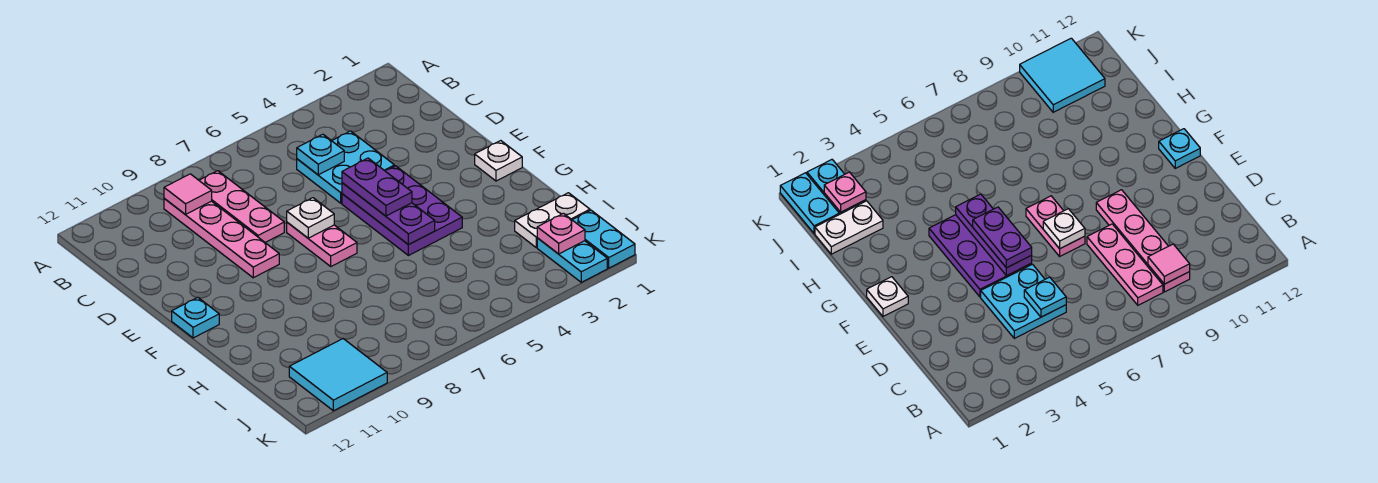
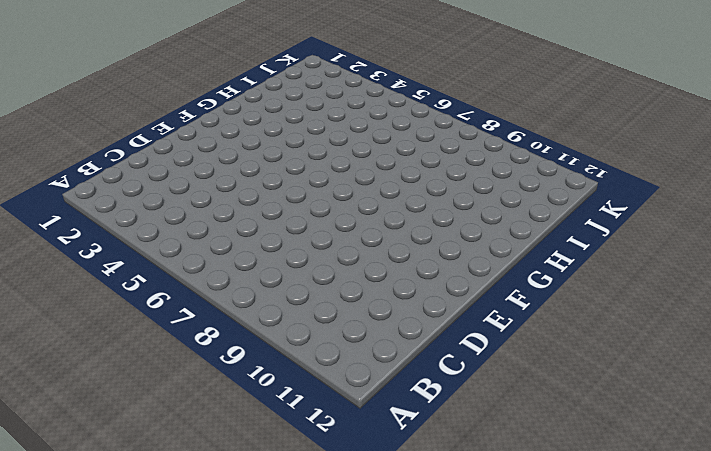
none -> pink plate B8:D8 level 1
none -> pink plate B9:E9 level 1
none -> cyan plate C4:D5 level 1

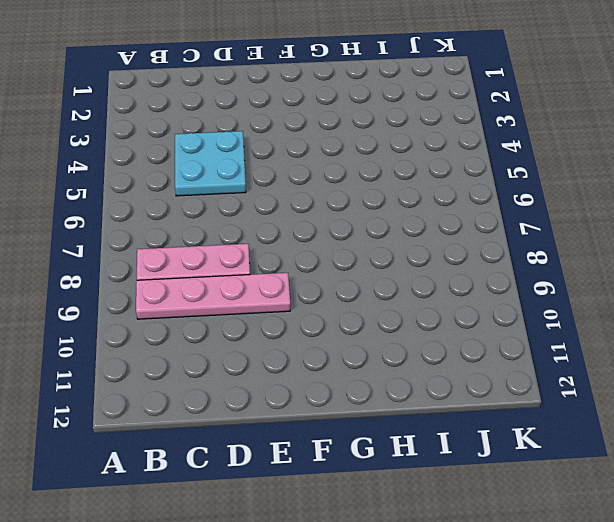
none -> purple plate E4:G5 level 1
none -> pink plate E7:F7 level 1
none -> white plate F1 level 1

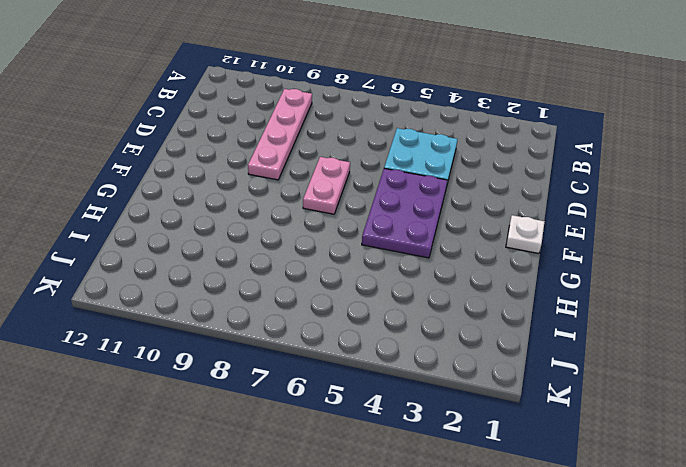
none -> pink plate B8:D8 level 1
none -> cyan plate F12 level 1
none -> white plate I1:I2 level 1

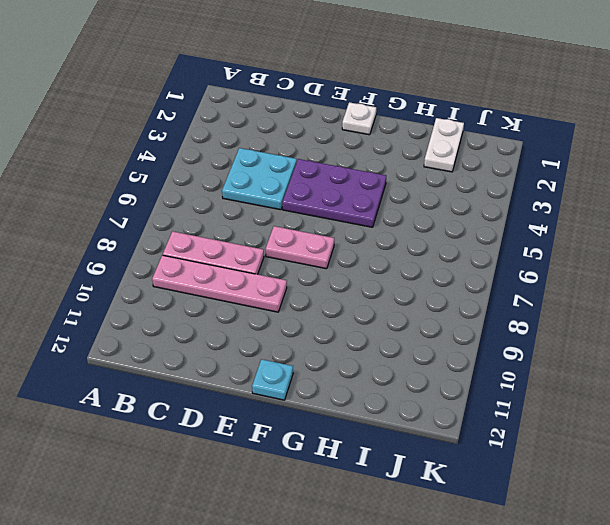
none -> cyan plate J1:K1 level 1
none -> cyan plate J2:K2 level 1
none -> cyan tile J10:K11 level 1

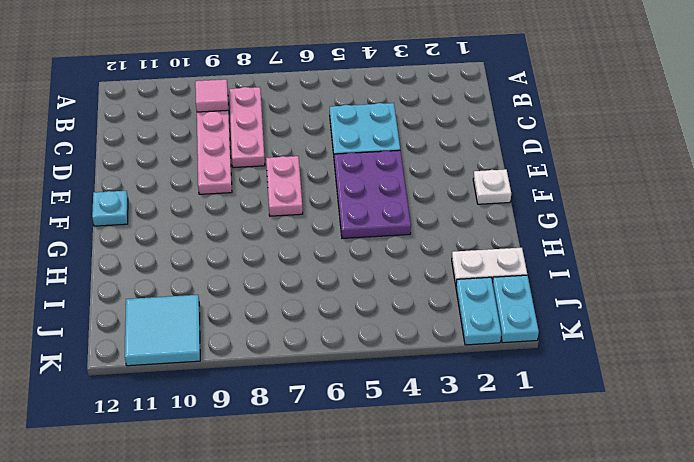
none -> cyan plate C5 level 2
none -> purple plate E5:G5 level 2
none -> white plate E7 level 2

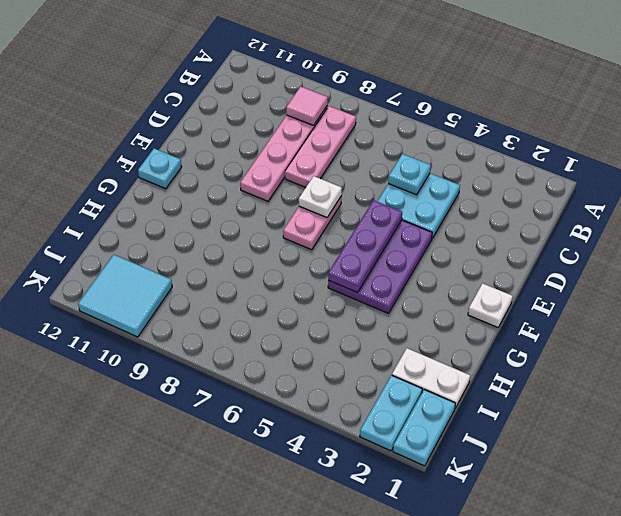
none -> pink plate J2 level 2
none -> purple plate E5:F5 level 3

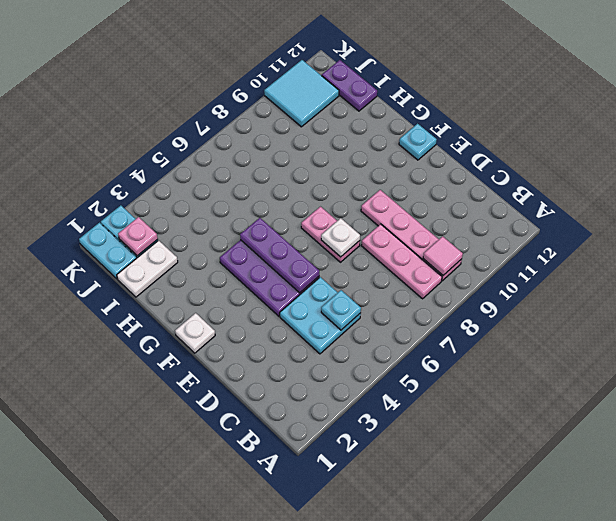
purple plate I12:J12 level 1 -> purple plate E5:F5 level 3

